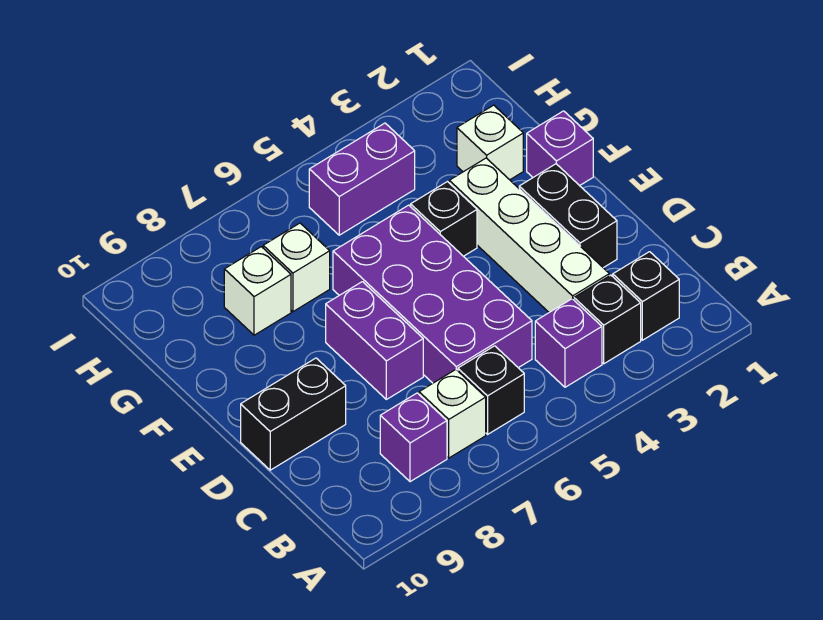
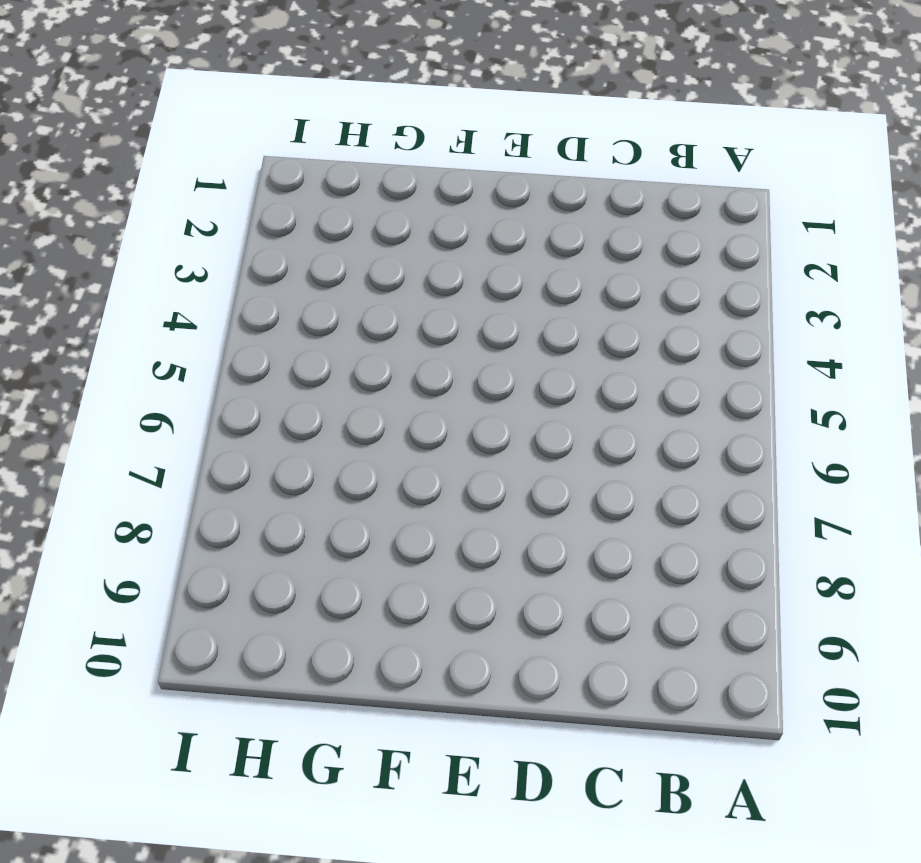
none -> black brick B2 level 1
none -> black brick B3 level 1
none -> purple brick B4 level 1

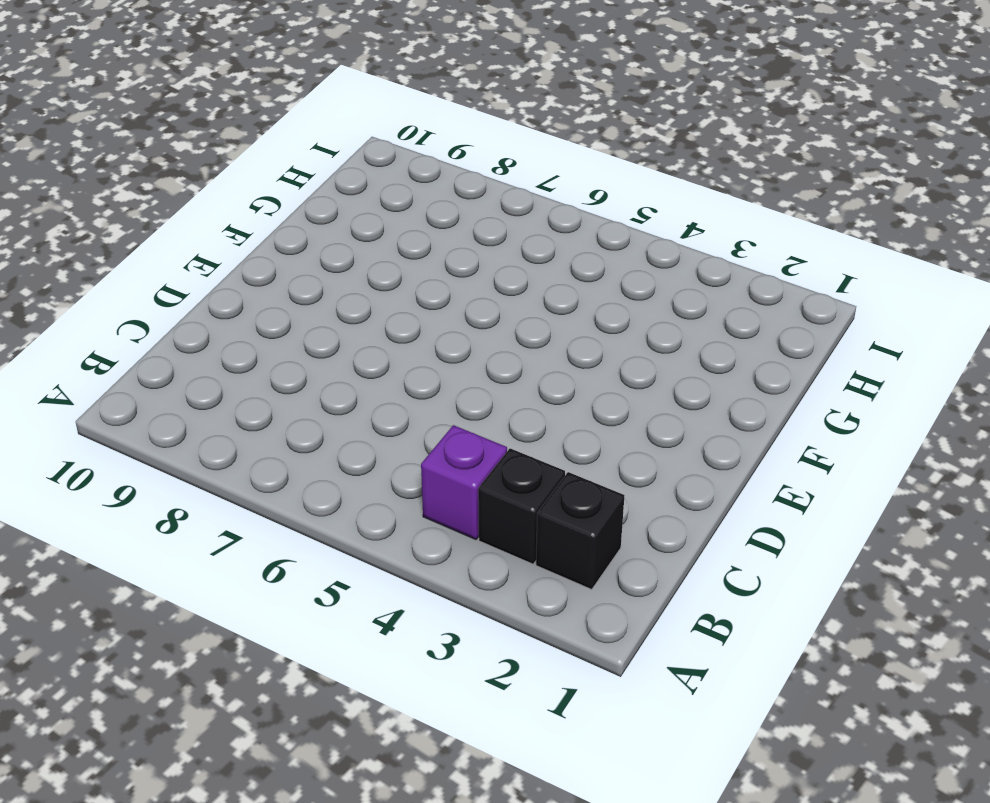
none -> black brick B6 level 1
none -> white brick B7 level 1
none -> purple brick B8 level 1

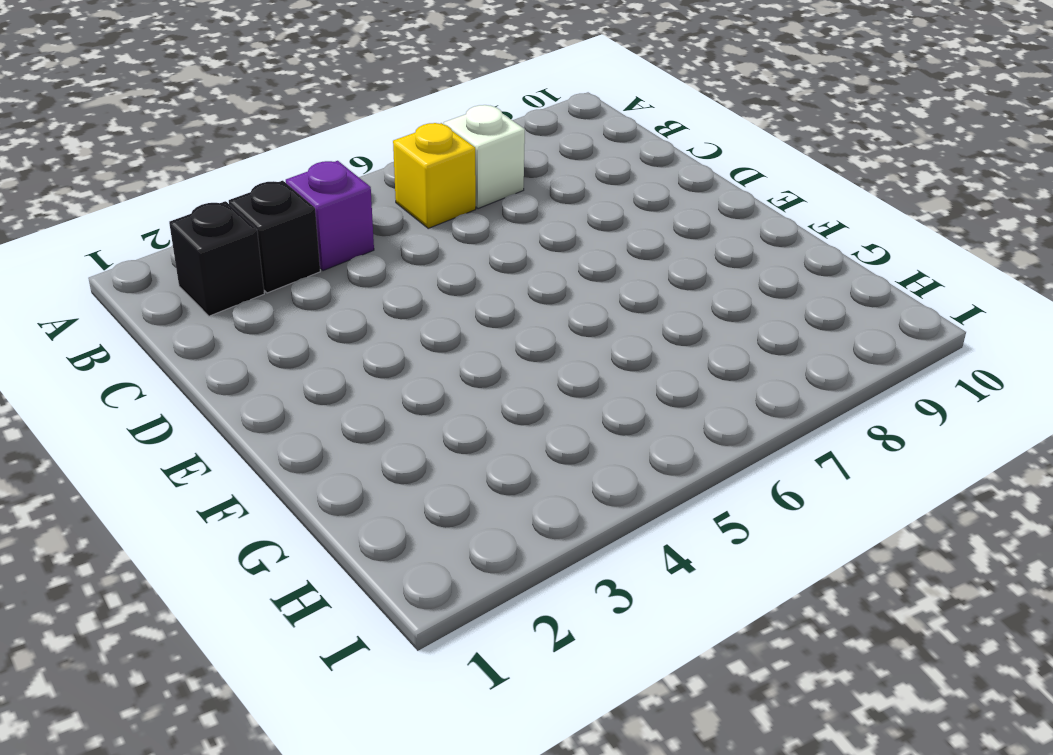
yellow brick B6 level 1 -> black brick B6 level 1
none -> purple brick B8 level 1
none -> white brick C3:F3 level 1
none -> purple brick C5:F6 level 1

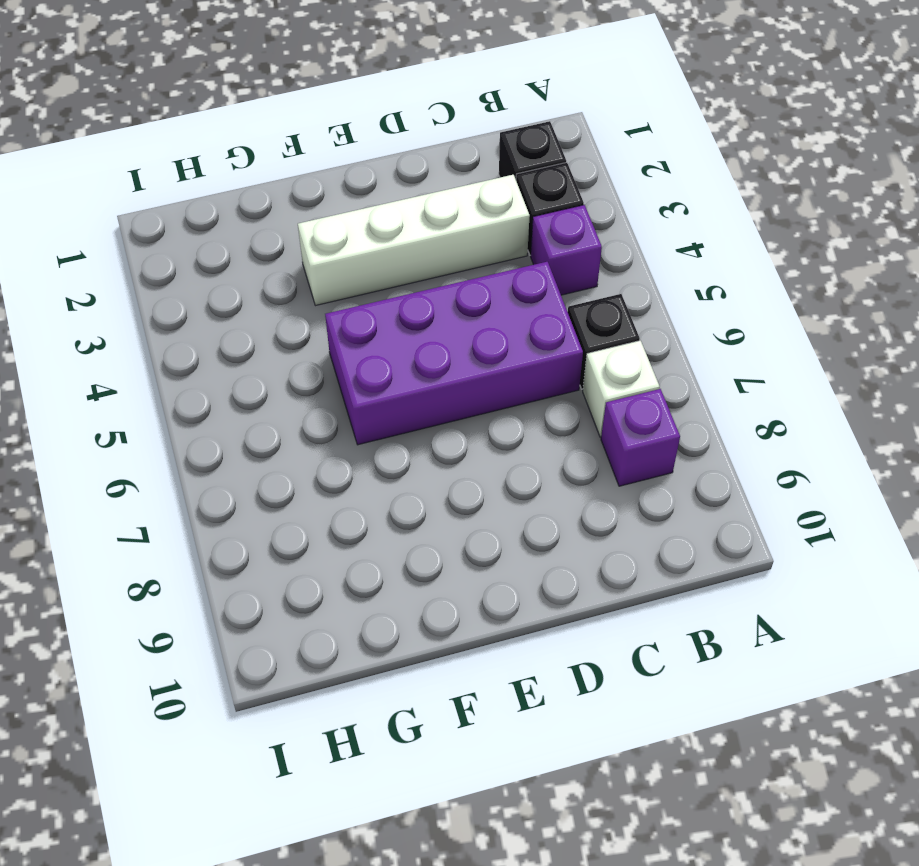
none -> black brick D2:E2 level 1
none -> purple brick D7:E7 level 1
none -> black brick D9:D10 level 1

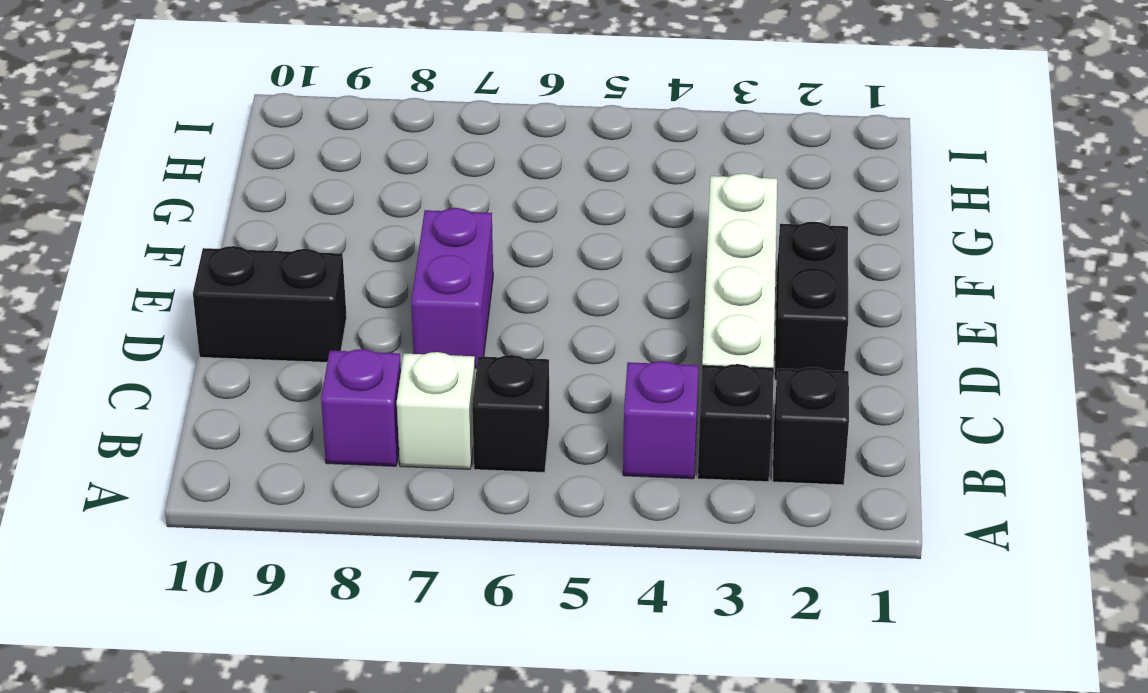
none -> purple brick C5:F6 level 1
none -> purple brick F1 level 1
none -> black brick F4 level 1

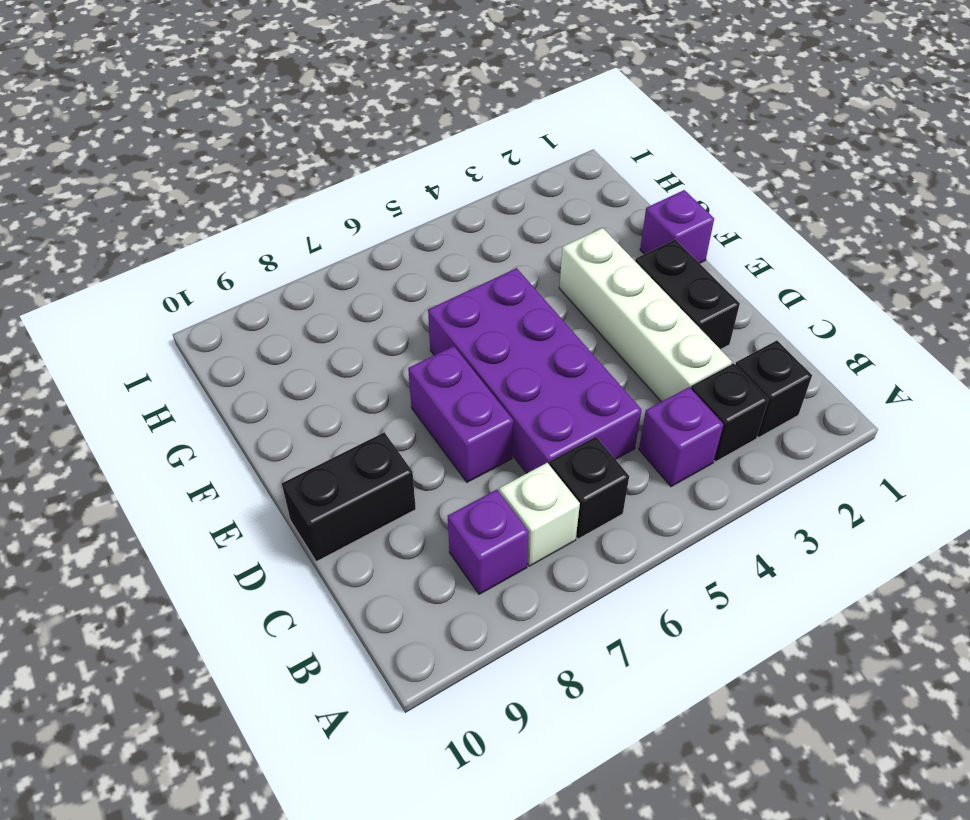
none -> black brick F4 level 1
none -> white brick G2 level 1
none -> white brick G7 level 1

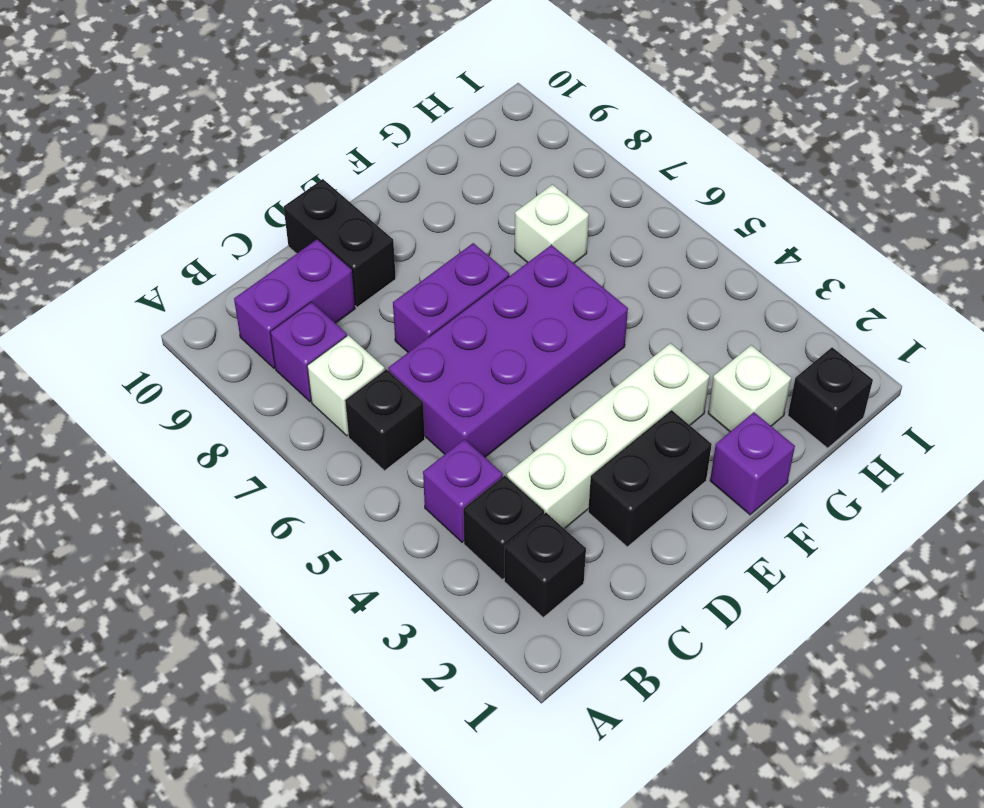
purple brick B9:C9 level 1 -> purple brick H4:H5 level 1
black brick H1 level 1 -> black brick F4 level 1
none -> white brick G8 level 1

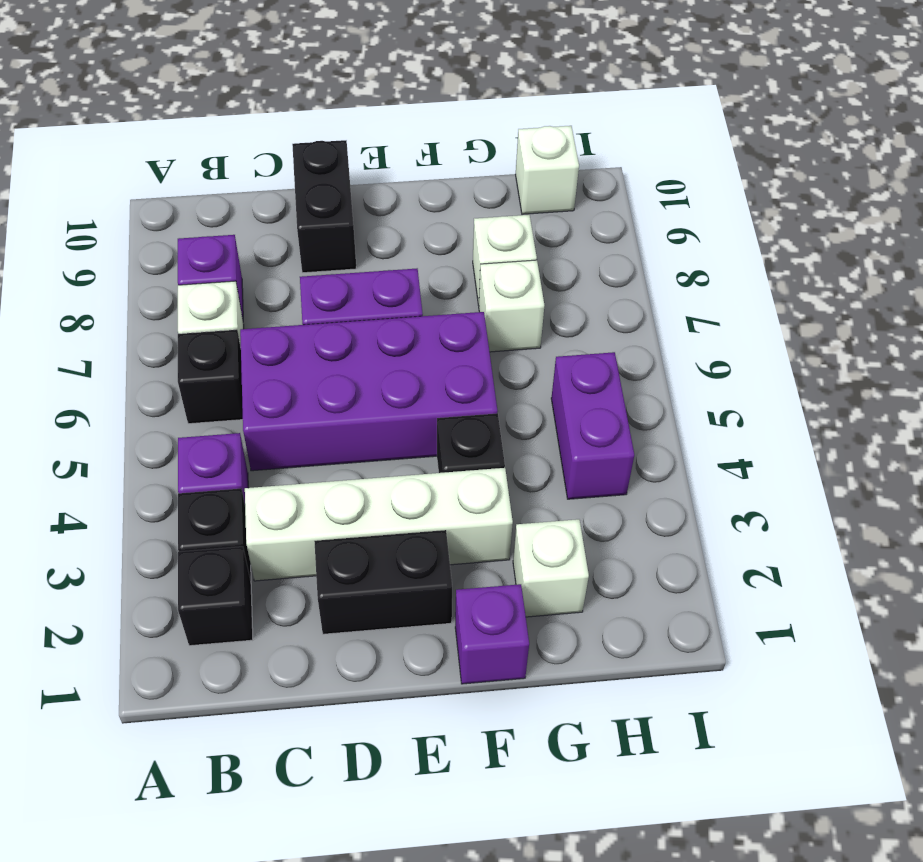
white brick H10 level 1 -> none

